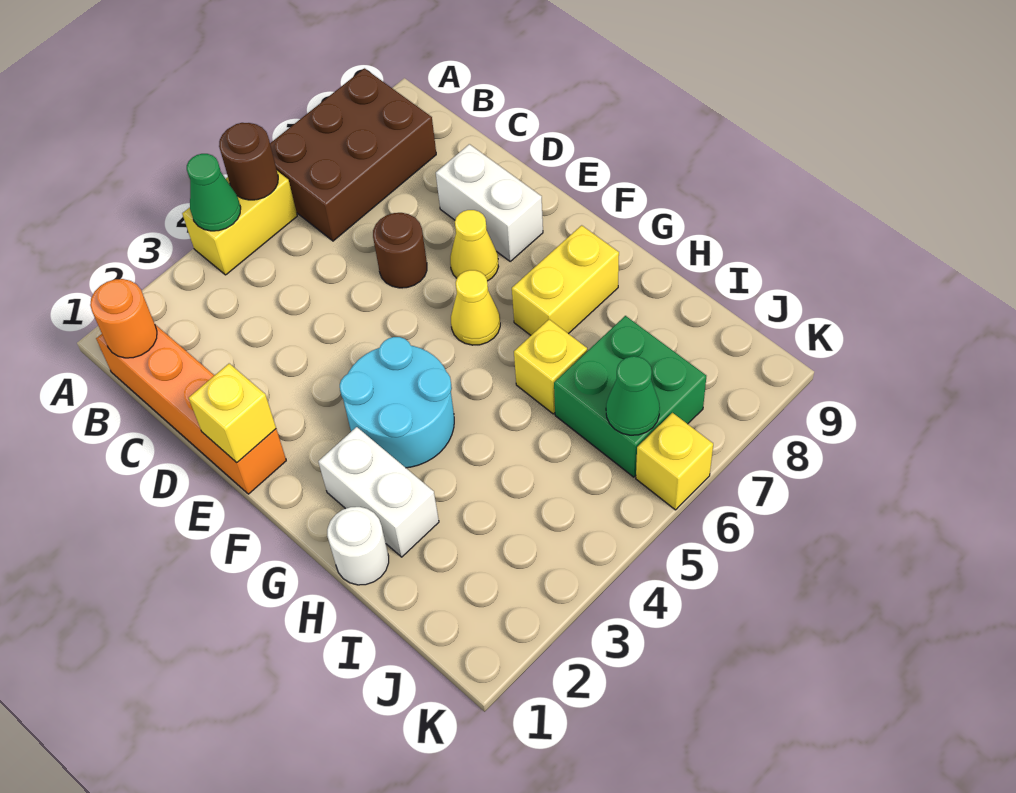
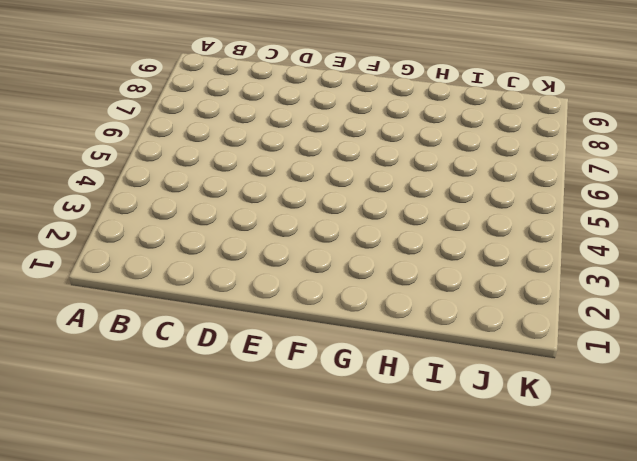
none -> yellow brick A4:A5 level 1
none -> brown brick A6:B8 level 1
none -> orange brick B1:E1 level 1

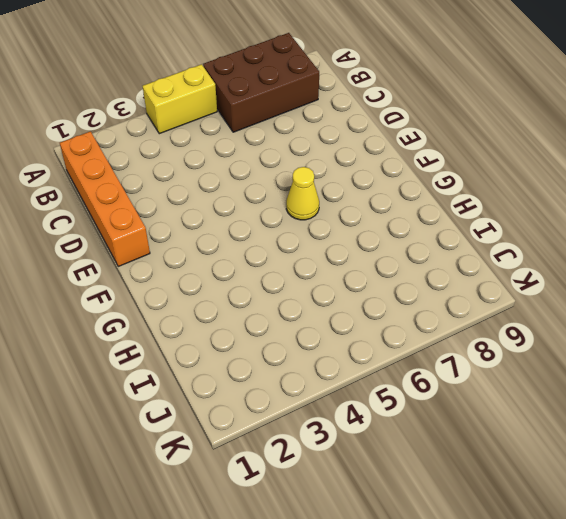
none -> brown round brick D6 level 1
none -> white brick D8:E8 level 1
none -> yellow cone E7 level 1

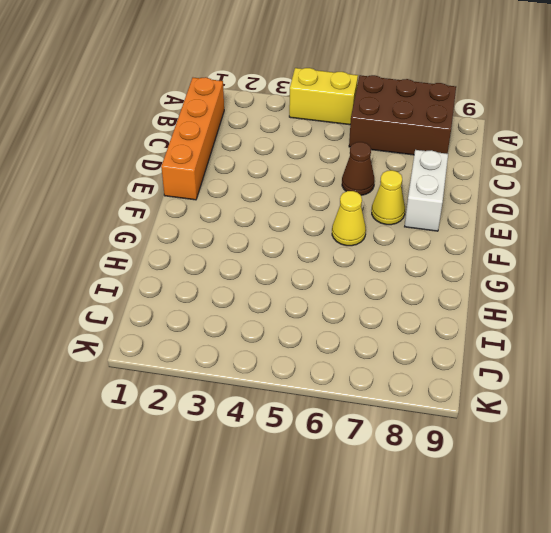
brown cone D6 level 1 -> brown round brick D6 level 1
none -> cyan round brick F3:G4 level 1
none -> white brick G2:H2 level 1
none -> yellow brick G7:G8 level 1

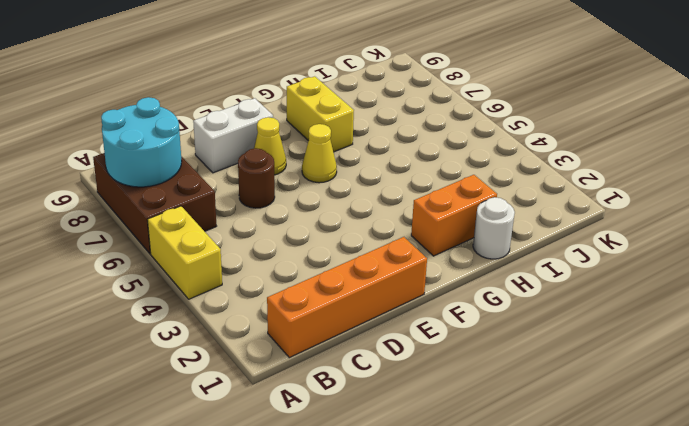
cyan round brick A7:B8 level 2 -> cyan round brick F3:G4 level 1
orange brick G2:H2 level 1 -> white brick G2:H2 level 1
none -> yellow brick H6 level 1
none -> green brick I6:J7 level 1
none -> yellow brick K6 level 1

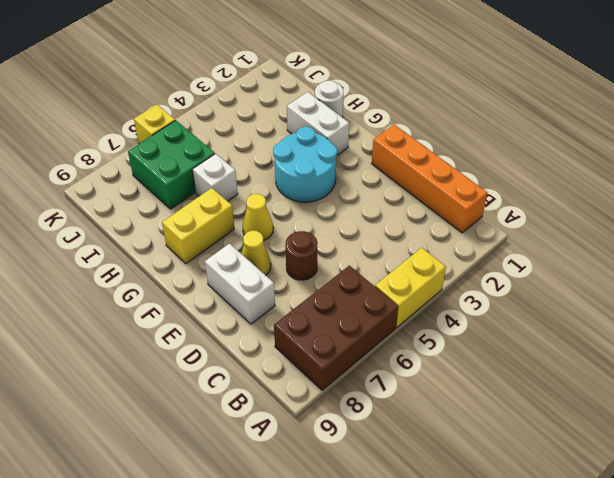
white brick H6 level 1 -> yellow brick H6 level 1
none -> green cone A4 level 2
none -> brown round brick A5 level 2
none -> orange round brick B1 level 2

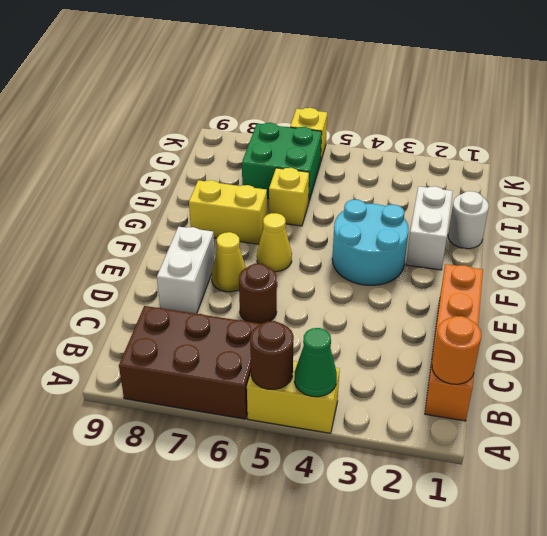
none -> yellow brick E1 level 2
none -> green cone J6 level 2

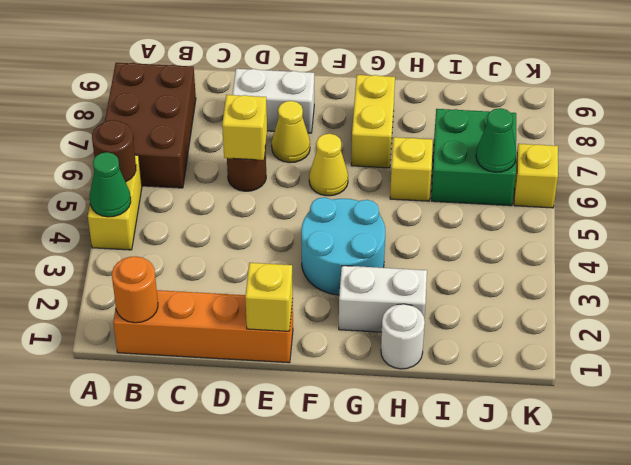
yellow brick D6 level 2 -> none

